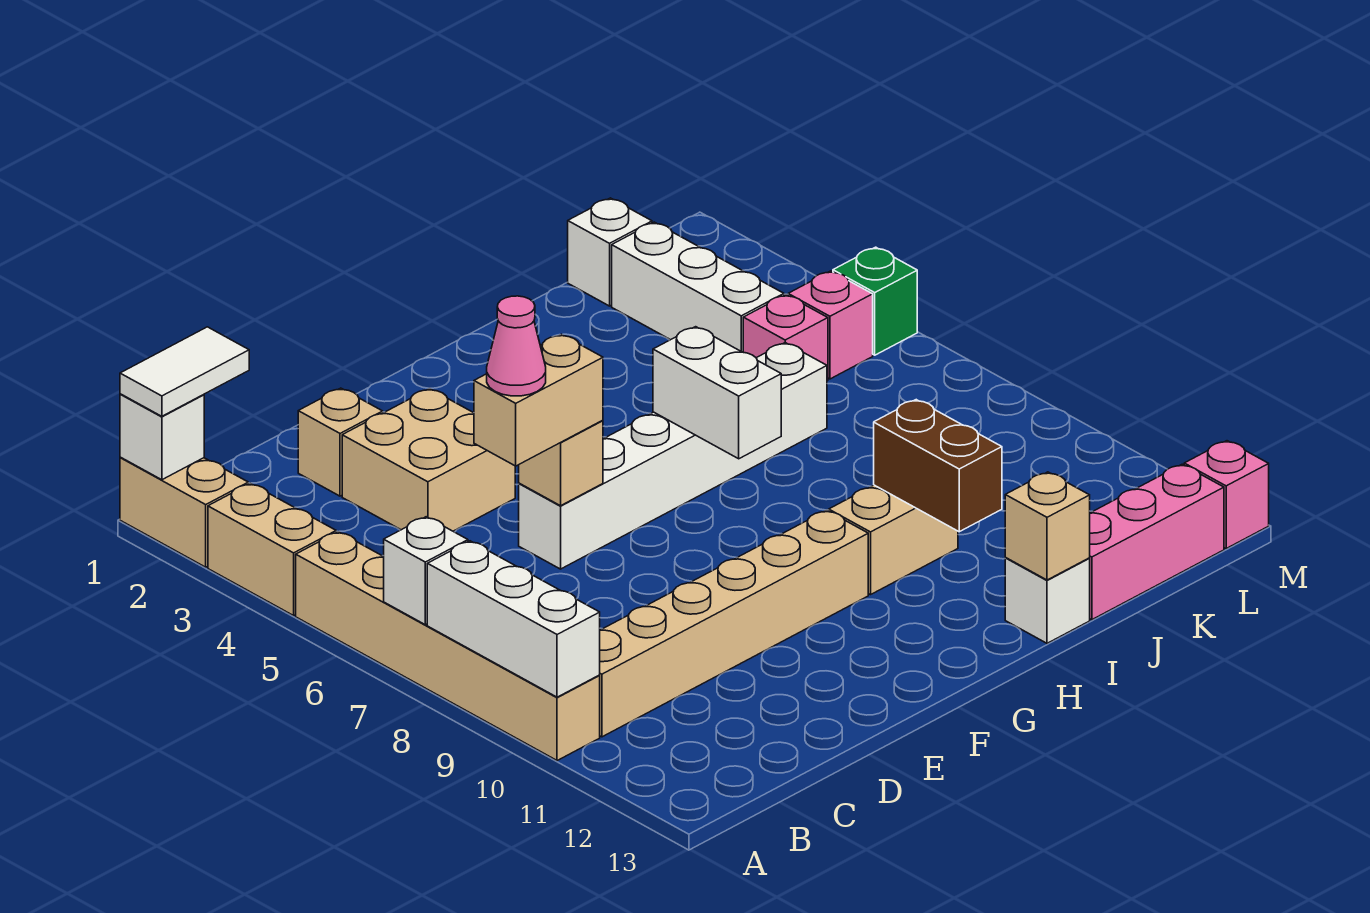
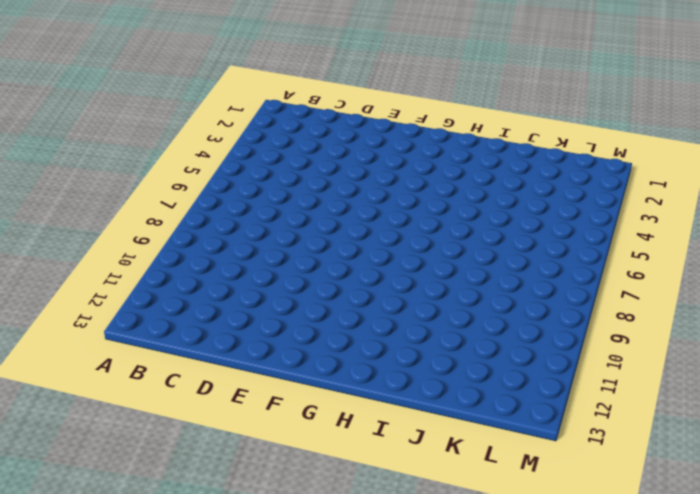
none -> tan brick A1:A2 level 1
none -> tan brick A3:A4 level 1
none -> tan brick A5:A10 level 1

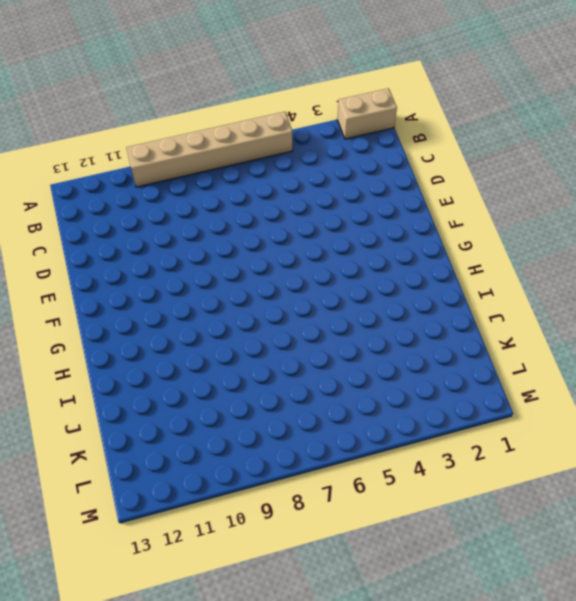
none -> tan brick A3:A4 level 1
none -> tan brick B10:G10 level 1
none -> tan brick D2 level 1

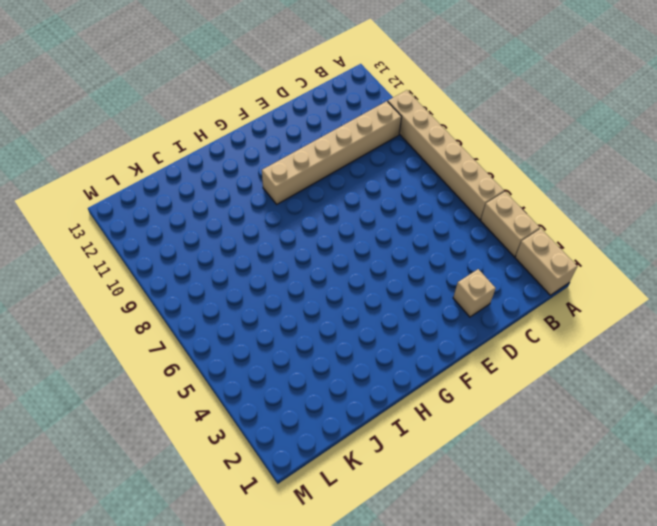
none -> tan brick D3:E4 level 1
none -> white brick E6:J6 level 1
none -> tan brick H10:I10 level 1

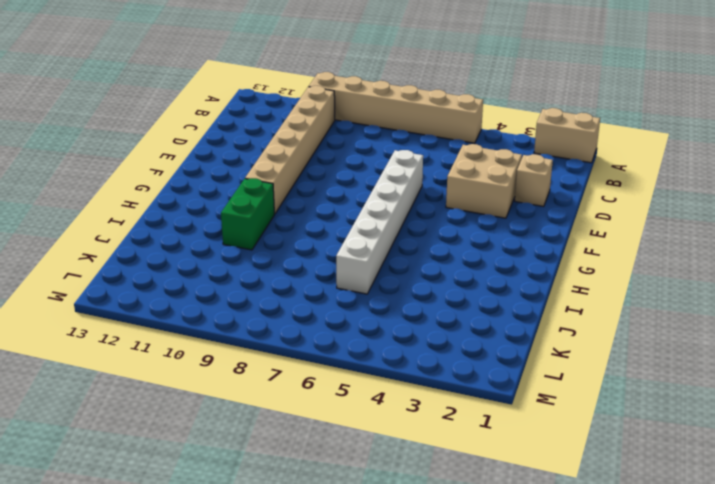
green brick H10:I10 level 1 -> tan brick H10:I10 level 1
none -> tan brick A3:A4 level 1
none -> white brick I13 level 1
none -> pink brick J13:L13 level 1

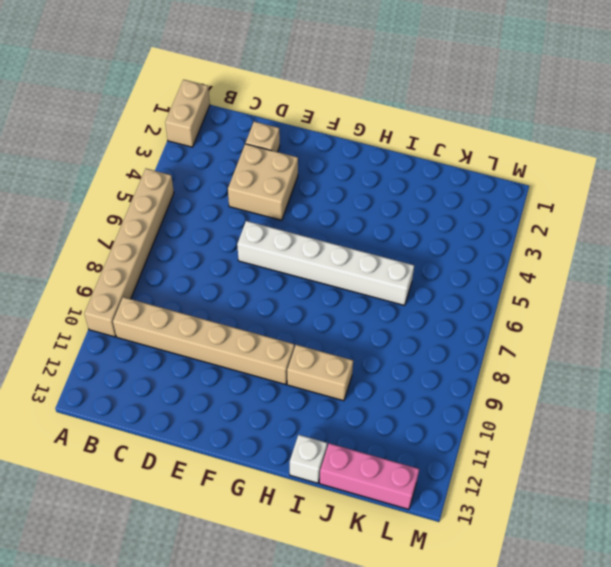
none -> tan brick A3:A4 level 1
none -> white brick K1 level 1
none -> white brick K2:K4 level 1

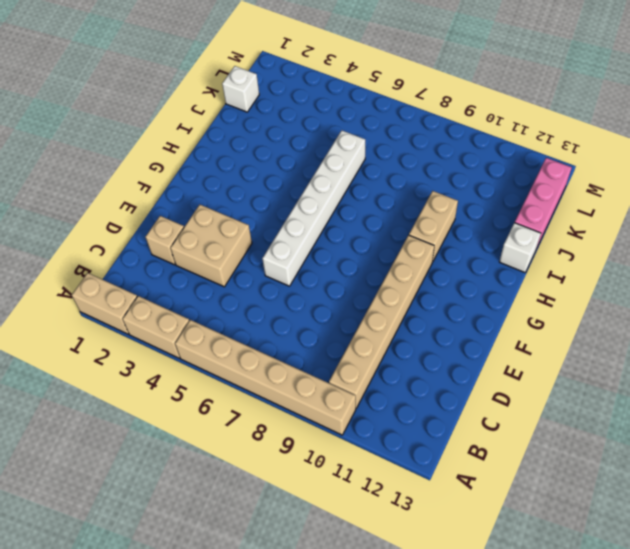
none -> white brick K2:K4 level 1
none -> pink brick K5 level 1
none -> pink brick L5 level 1

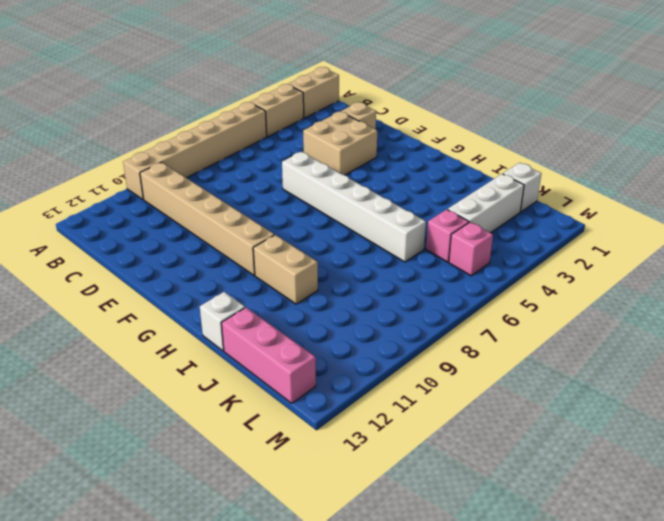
none -> green brick M5 level 1
none -> pink brick M13 level 1
none -> white brick A1 level 2

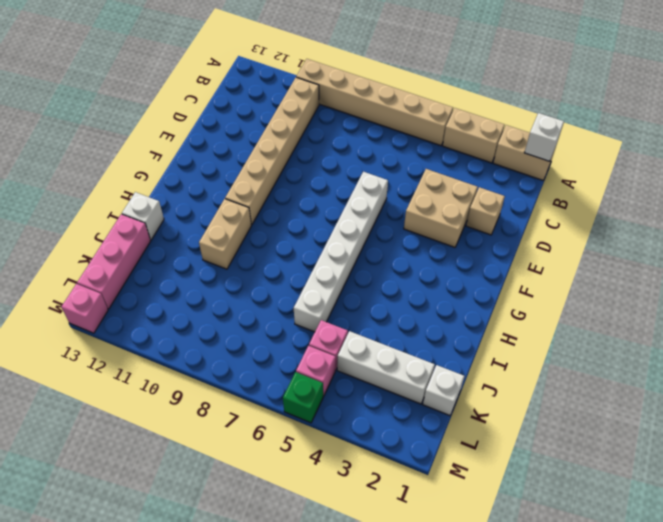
none -> white brick A7 level 2
none -> white brick A8:A10 level 2
none -> tan brick E6 level 2

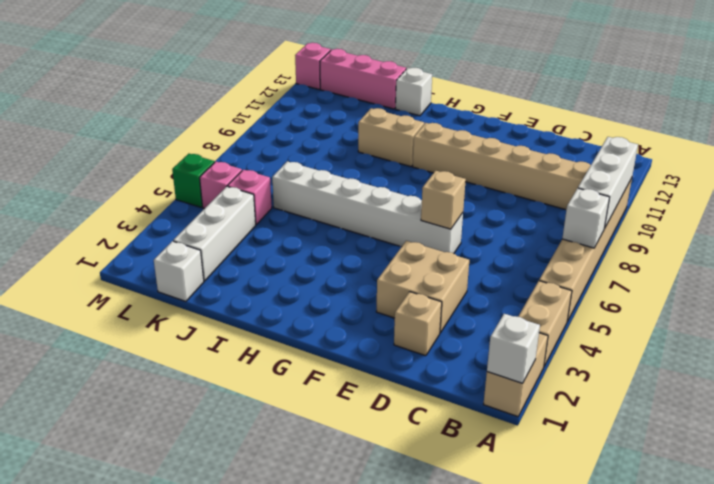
none -> white brick H6:H7 level 2
none -> brown brick I10:I11 level 2
none -> tan brick I13 level 2

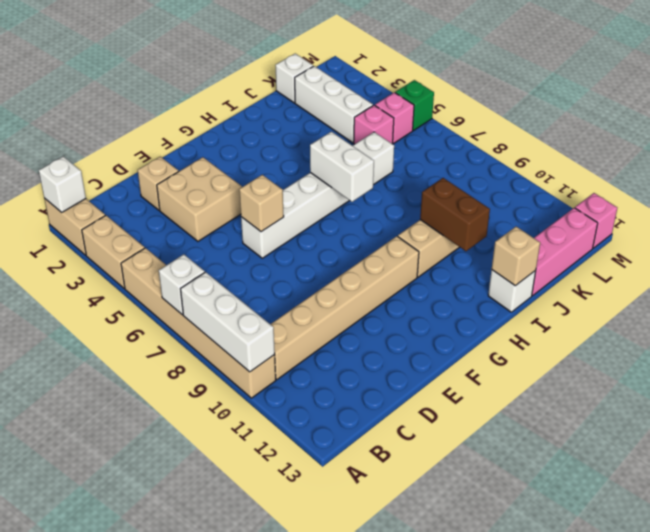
none -> white tile A1:B1 level 3
none -> tan brick D6:E6 level 3
none -> pink cone D6 level 4

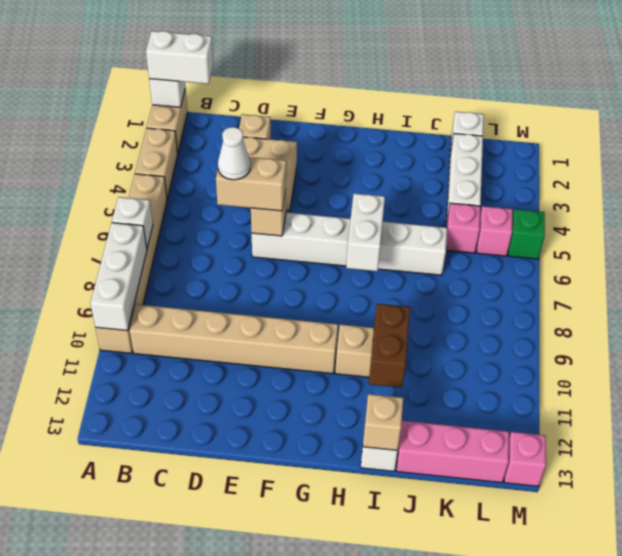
white brick A1:B1 level 3 -> white tile A1:B1 level 3
white cone D6 level 4 -> pink cone D6 level 4

